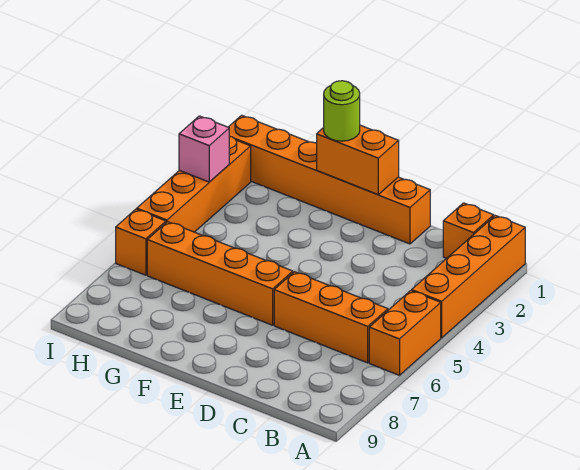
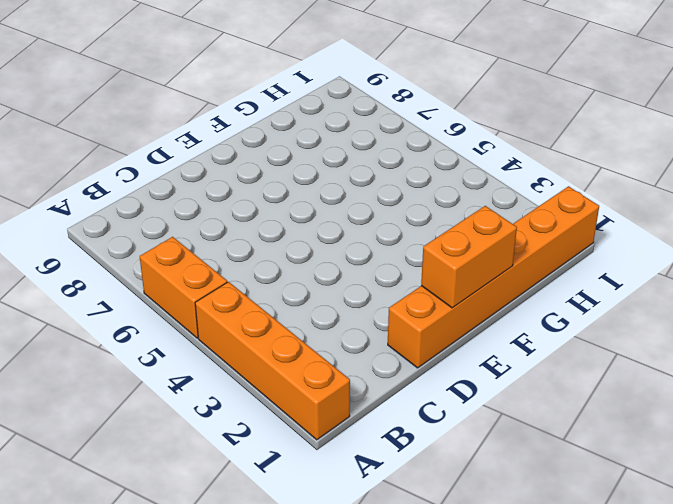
none -> orange brick B1 level 1
none -> orange brick B6:D6 level 1

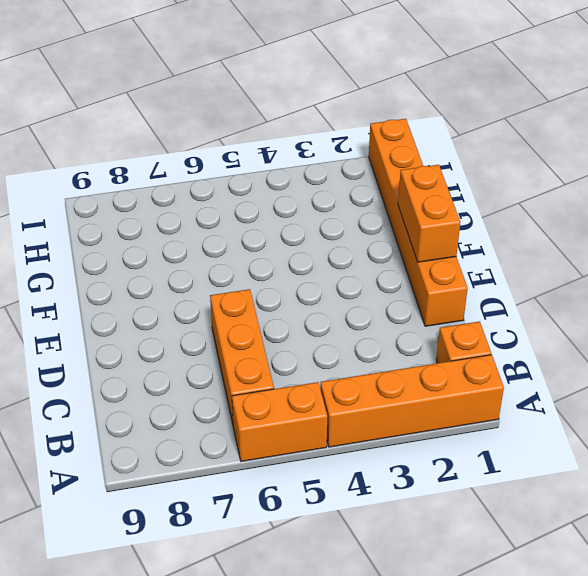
none -> orange brick E6:H6 level 1
none -> orange brick I2:I5 level 1

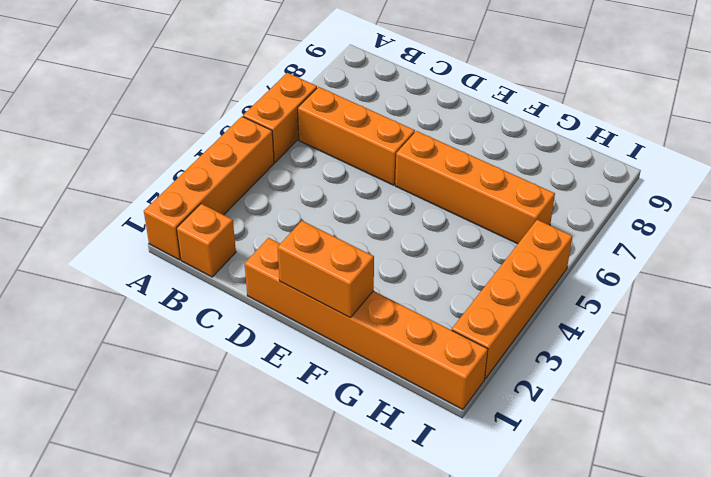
none -> orange brick I6 level 1
none -> pink brick I3 level 2

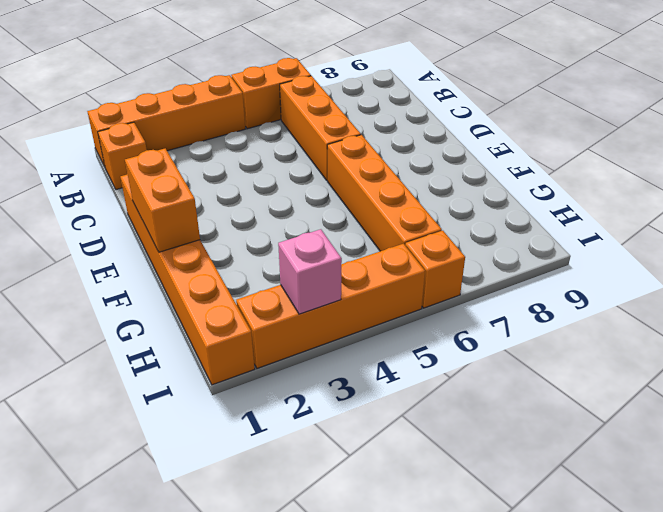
none -> lime round brick F1 level 3

